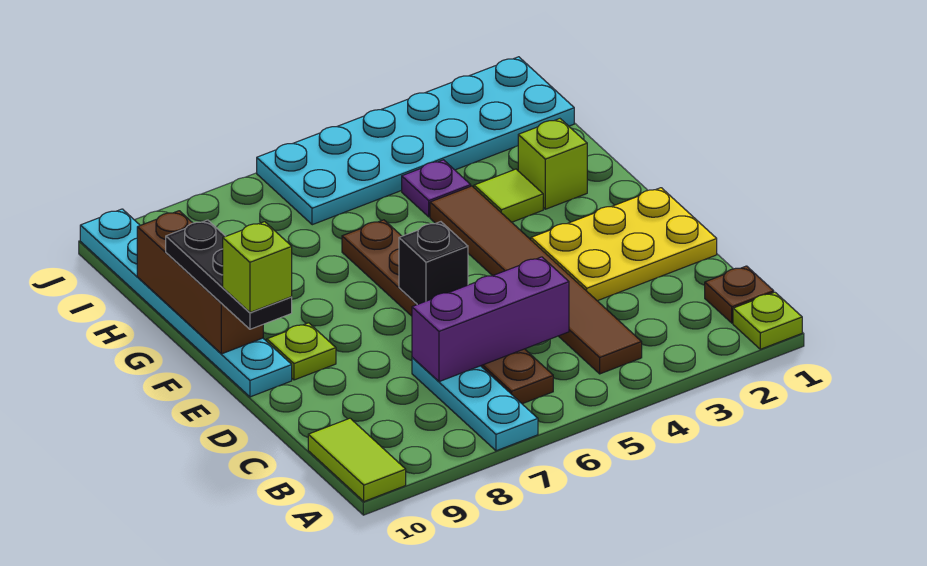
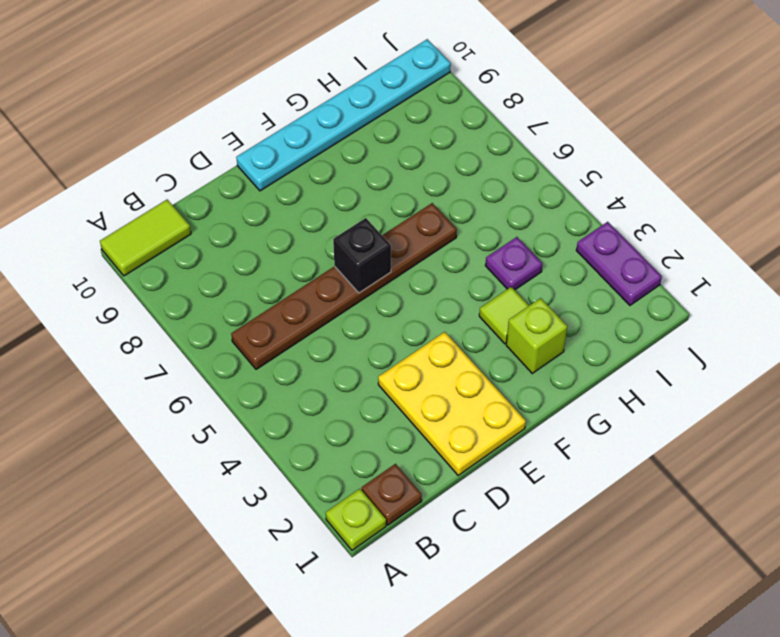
purple plate J2:J3 level 1 -> cyan plate I1:J6 level 1
none -> cyan plate A7:C7 level 1
none -> brown tile B4:G4 level 1
none -> lime plate E9 level 1

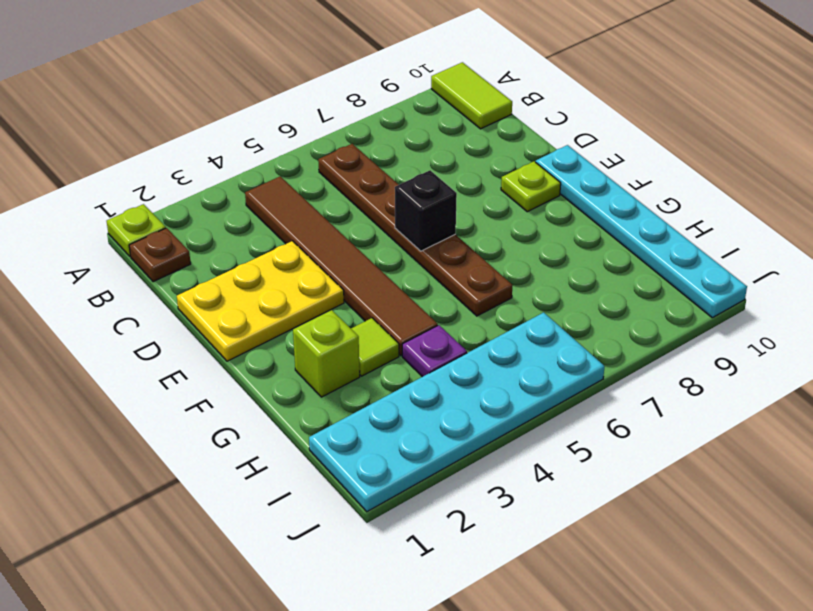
none -> cyan plate A7:C7 level 1
none -> purple brick C5:C7 level 2
none -> brown brick F10:H10 level 2

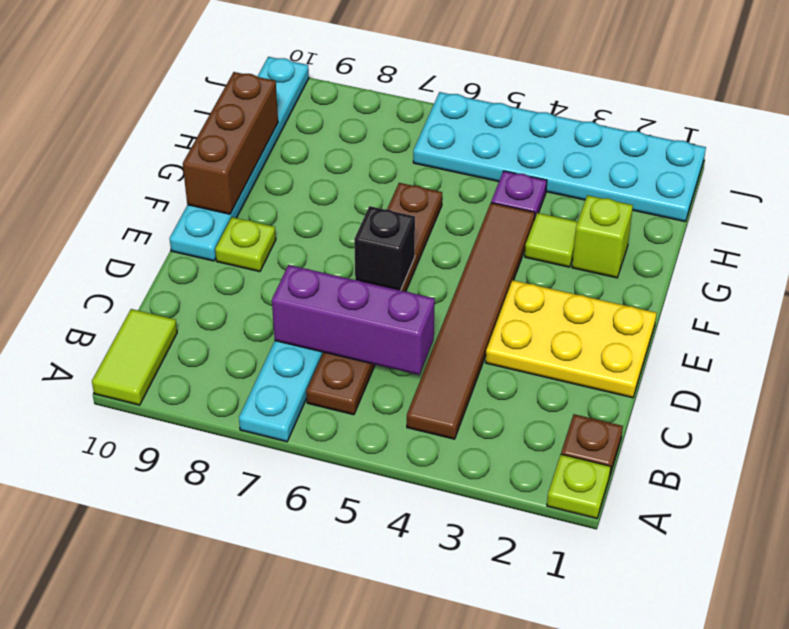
none -> black plate E10:G10 level 3
none -> lime brick E10 level 4

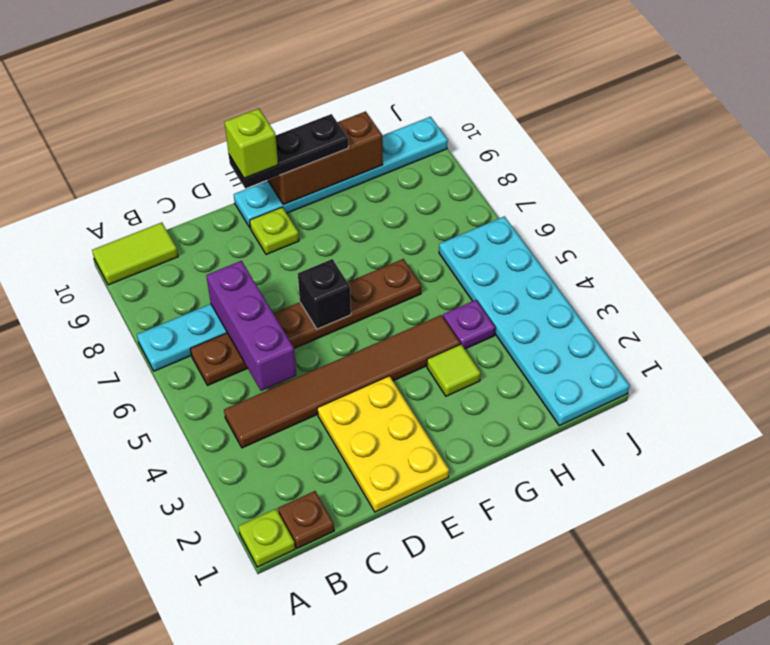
none -> lime brick G2 level 1

